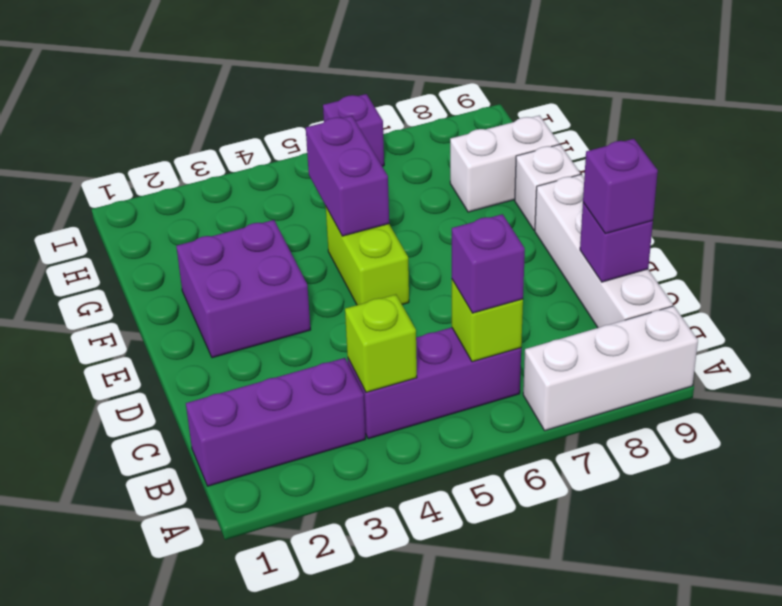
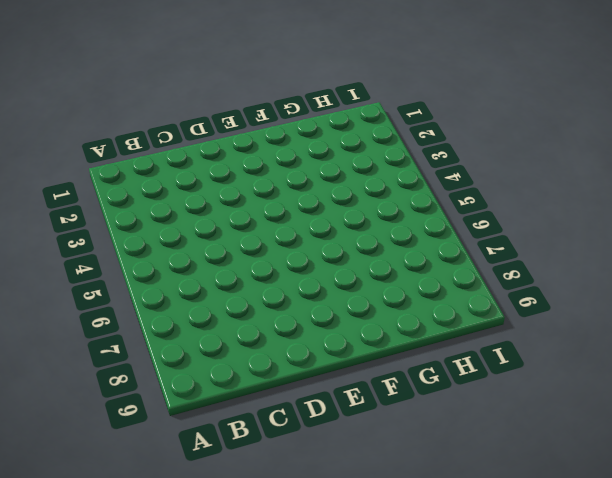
none -> white brick A7:A9 level 1
none -> purple brick B1:B3 level 1
none -> purple brick B4:B6 level 1

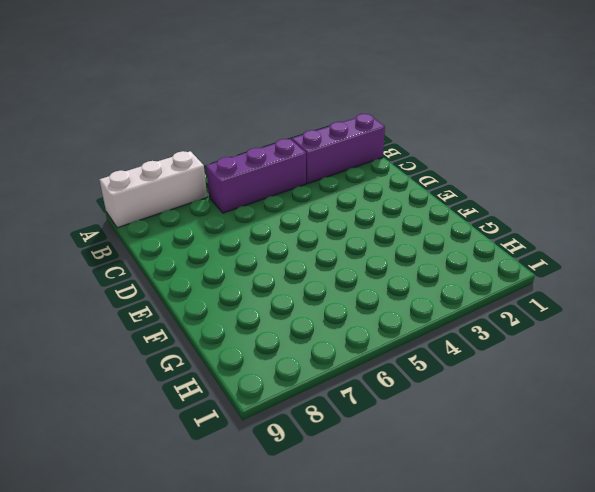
none -> white brick B9:E9 level 1
none -> purple brick E2:F3 level 1
none -> lime brick E5:F5 level 1

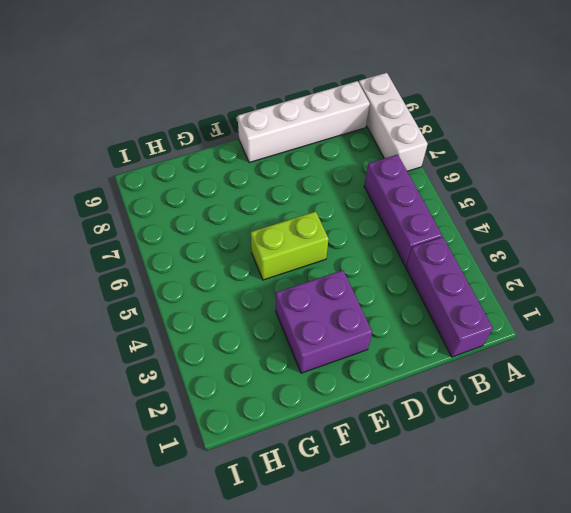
none -> white brick F9 level 1
none -> white brick G8:G9 level 1
none -> purple brick I6 level 1

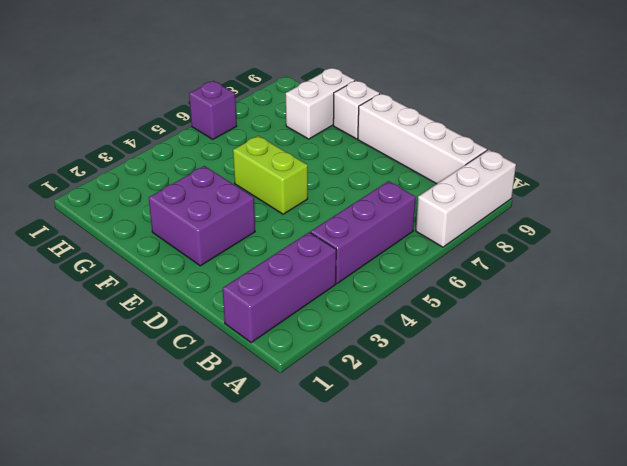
none -> lime brick B4 level 2
none -> lime brick B6 level 2
none -> purple brick C9 level 2

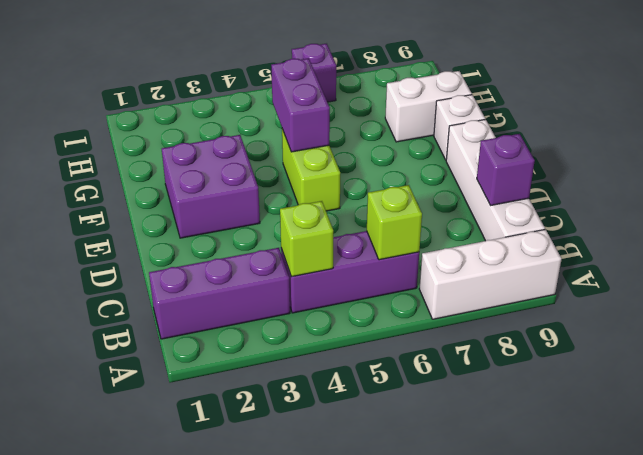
none -> purple brick B6 level 3
none -> purple brick C9 level 3

